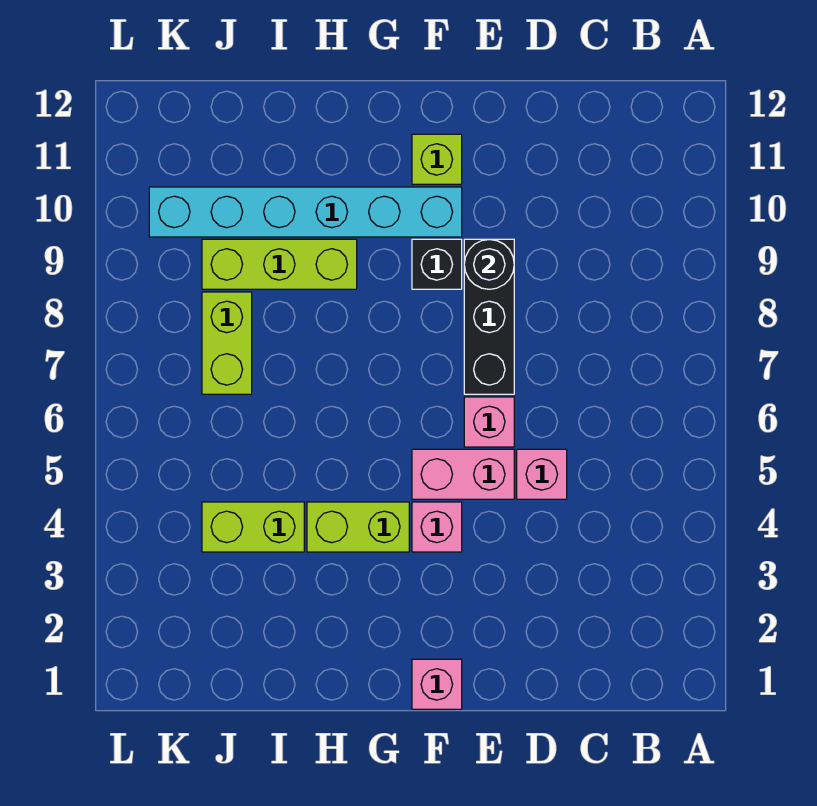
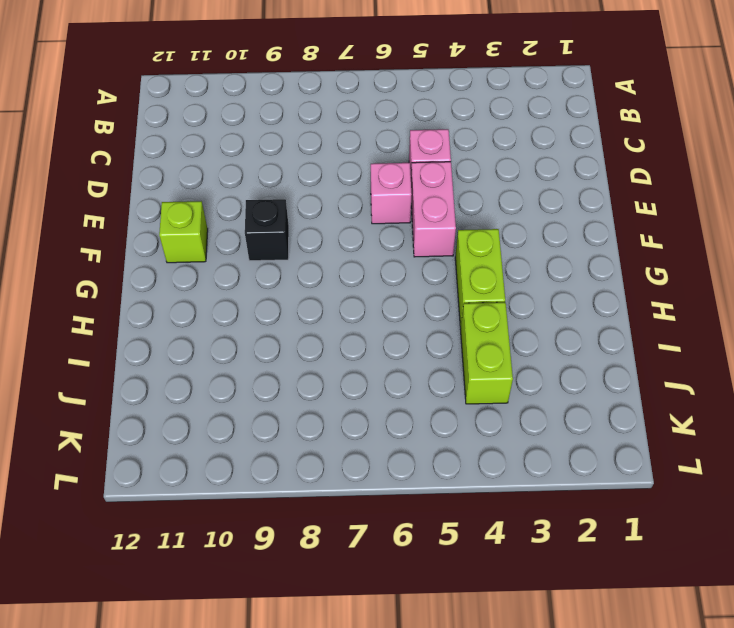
none -> black brick E7:E9 level 1
none -> pink brick F1 level 1
none -> pink brick F4 level 1

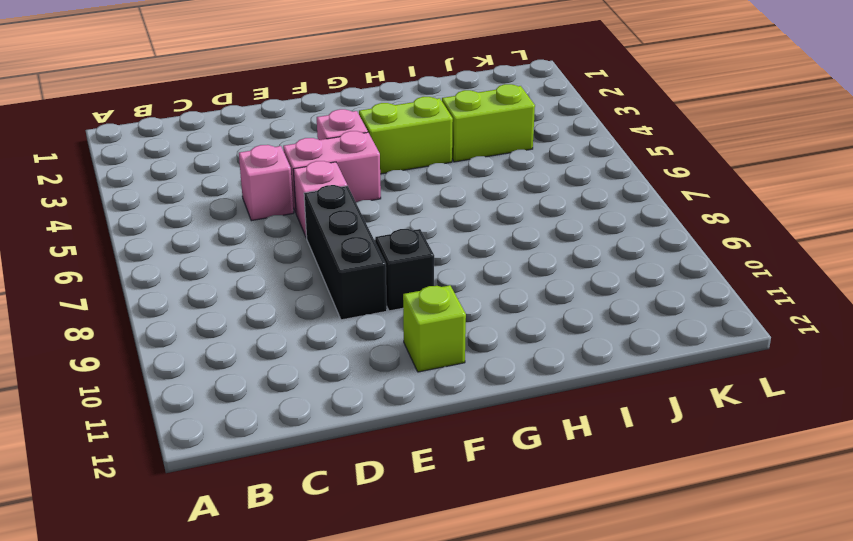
none -> pink brick F1 level 1
none -> cyan brick F10:K10 level 1
none -> lime brick H9:J9 level 1

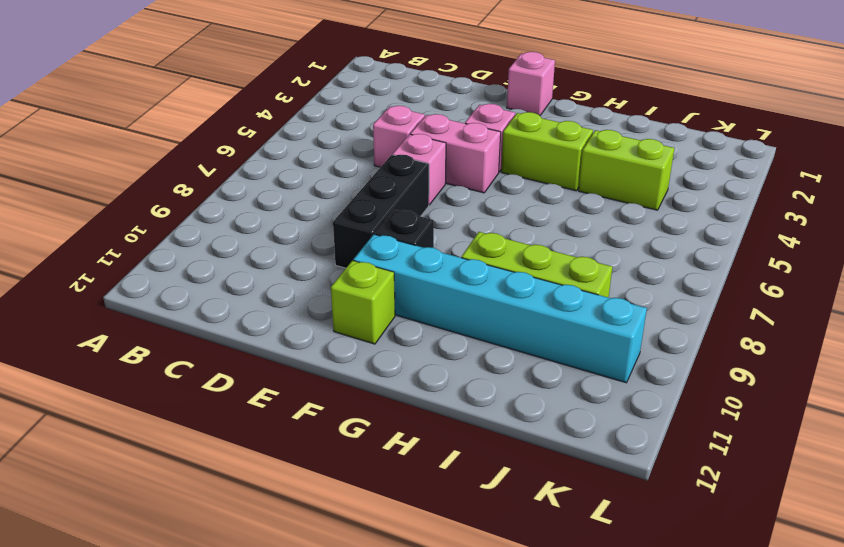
none -> lime brick J7:J8 level 1
none -> black round brick E9 level 2

